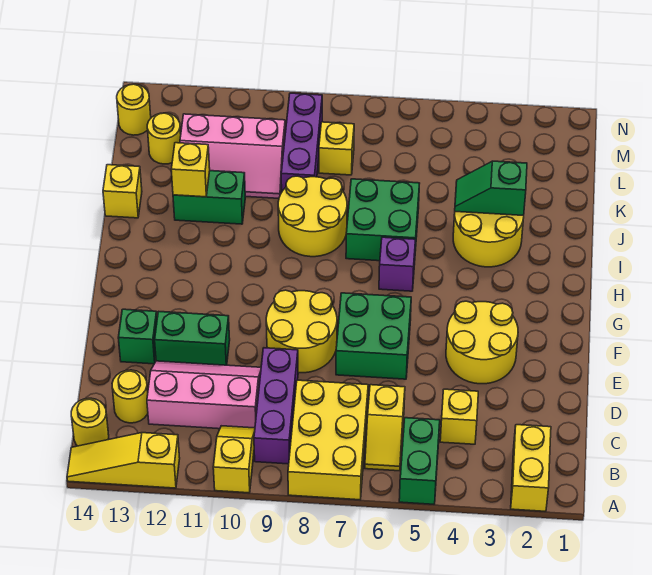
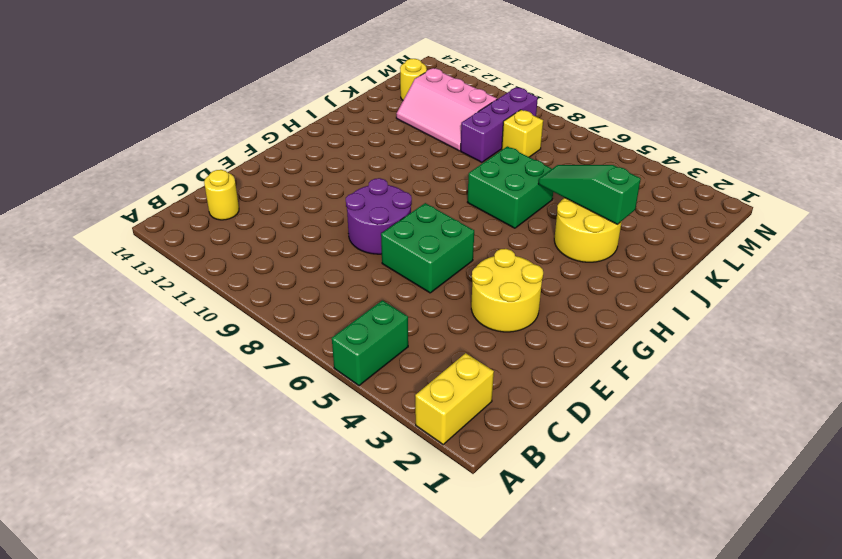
purple round brick E8:F9 level 1 -> yellow round brick E8:F9 level 1
green slope J3:J5 level 2 top 3 -> green slope J3:J4 level 2 top 3
none -> yellow brick A7:C8 level 1
none -> yellow slope A10:B10 level 1 top A
none -> yellow slope A12:A14 level 1 top 12

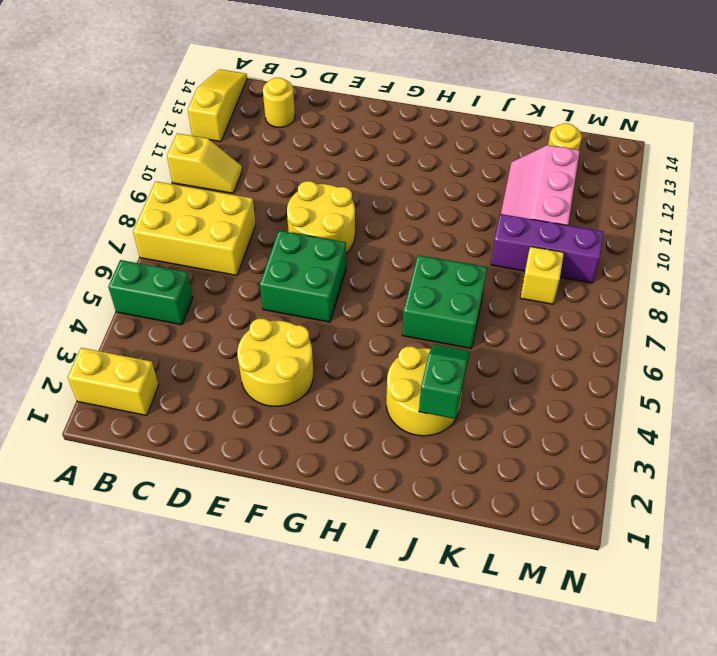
none -> yellow slope B6:C6 level 1 top C
none -> purple brick B9:D9 level 1
none -> yellow round brick B14 level 1

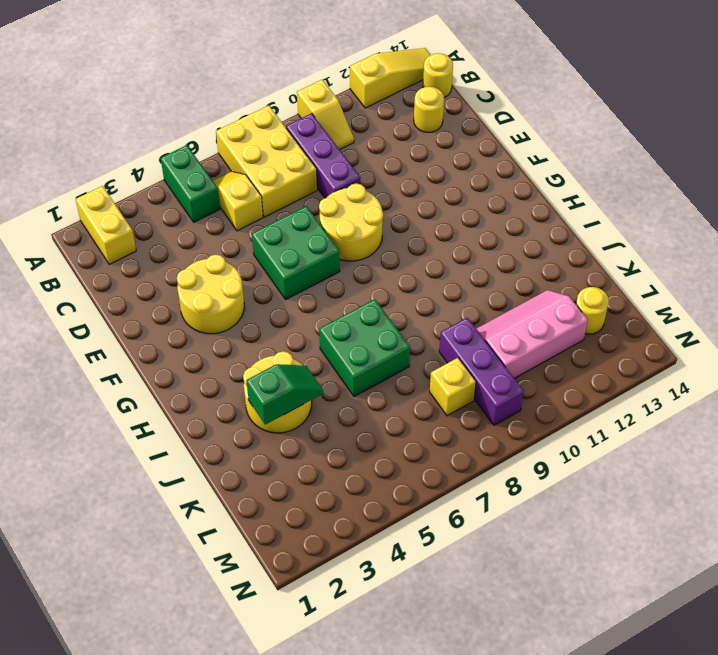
none -> yellow brick C4 level 1
none -> pink slope C10:D12 level 1 top C
none -> green brick E11:E12 level 1

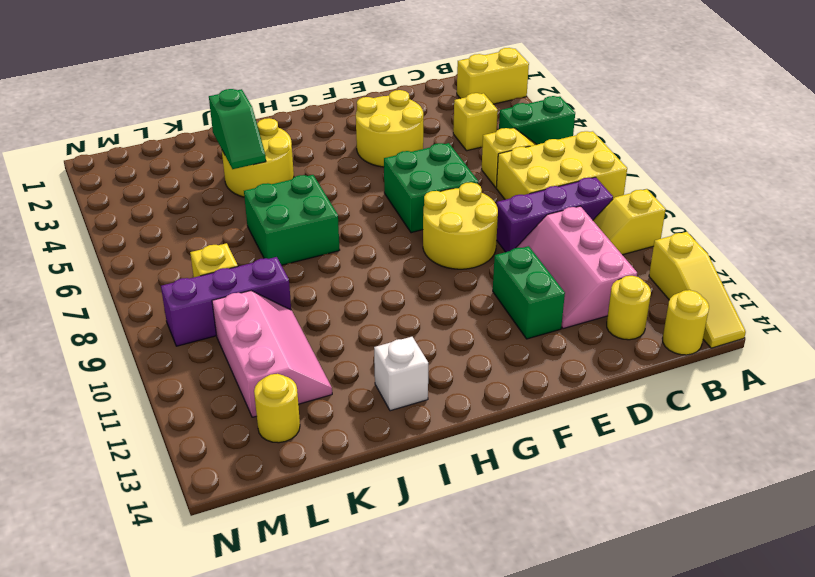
white brick I13 level 1 -> none
none -> green brick E13 level 1
none -> purple brick H6 level 1
none -> yellow round brick I8:J9 level 1

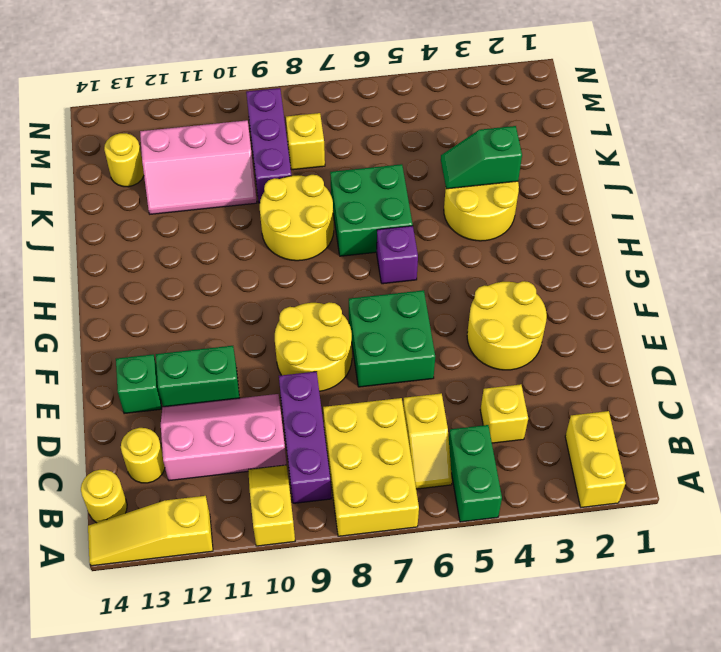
none -> green brick J11:J12 level 1
none -> yellow brick J14 level 1
none -> yellow round brick M14 level 1

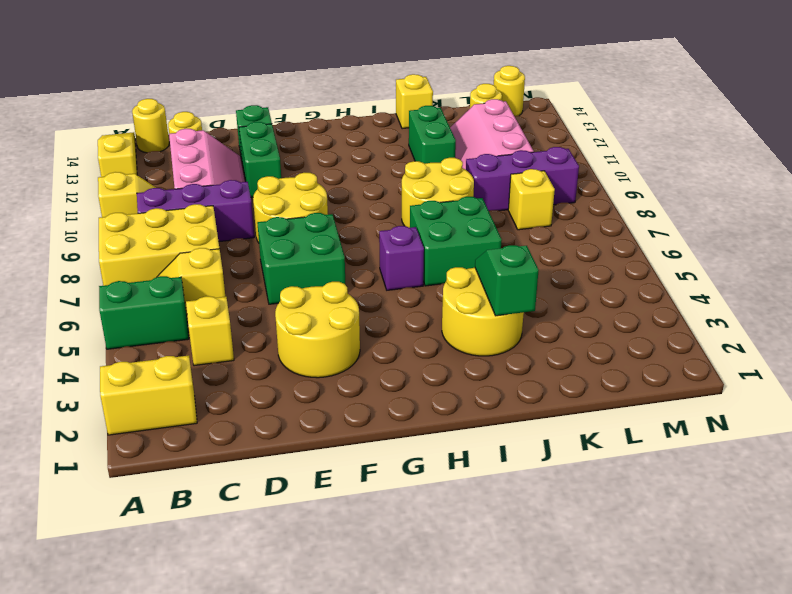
none -> yellow brick J12 level 2

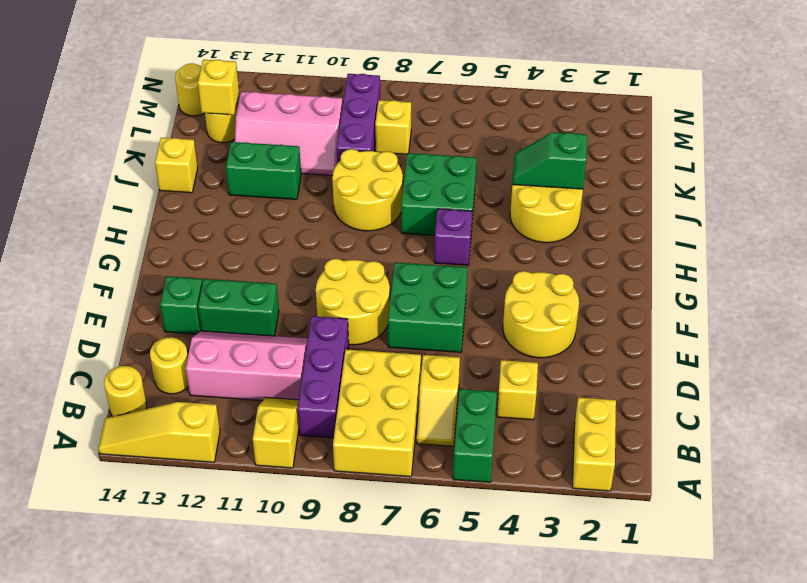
yellow brick L13 level 2 -> yellow brick J12 level 2

